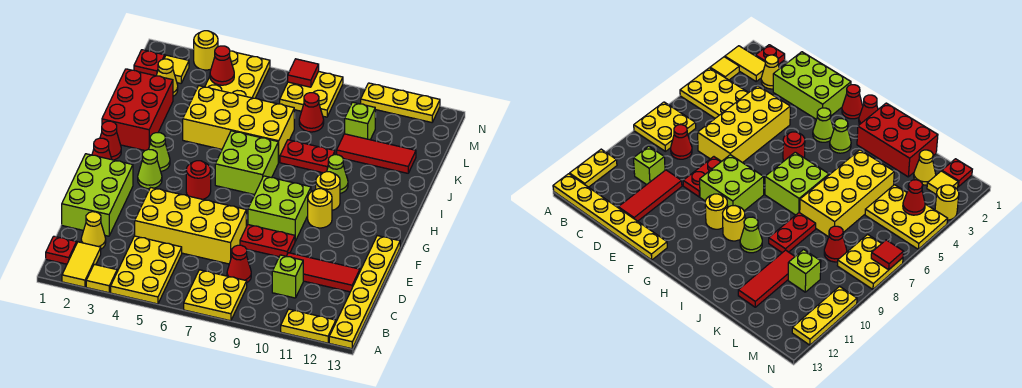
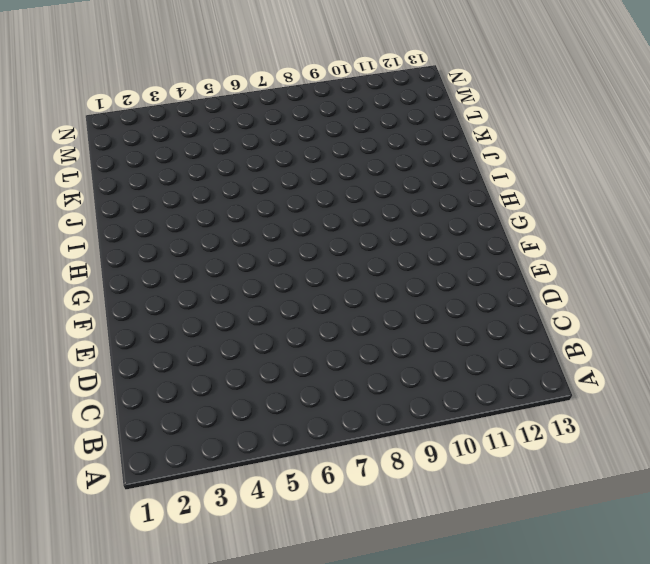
none -> yellow tile A2:B2 level 1
none -> yellow tile A3 level 1
none -> yellow plate A4:C5 level 1
none -> yellow plate A7:B8 level 1

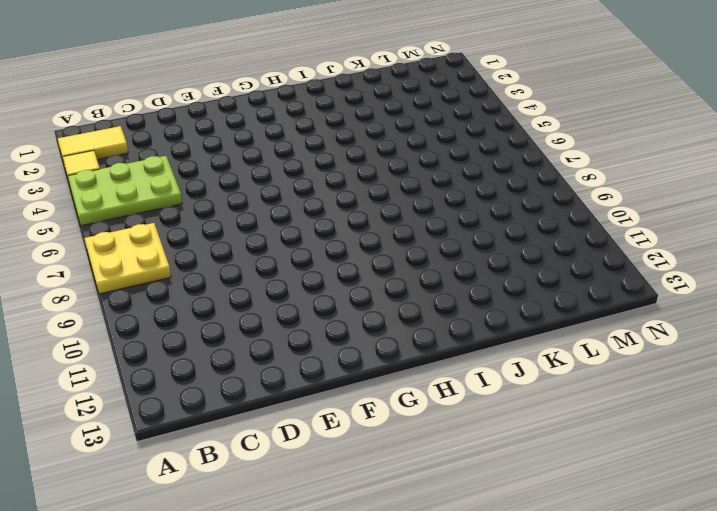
lime plate A4:C5 level 1 -> yellow plate A4:C5 level 1
none -> yellow plate A11:A12 level 1
none -> yellow plate A13:F13 level 1
none -> red plate B1 level 1
none -> yellow cone C2 level 1

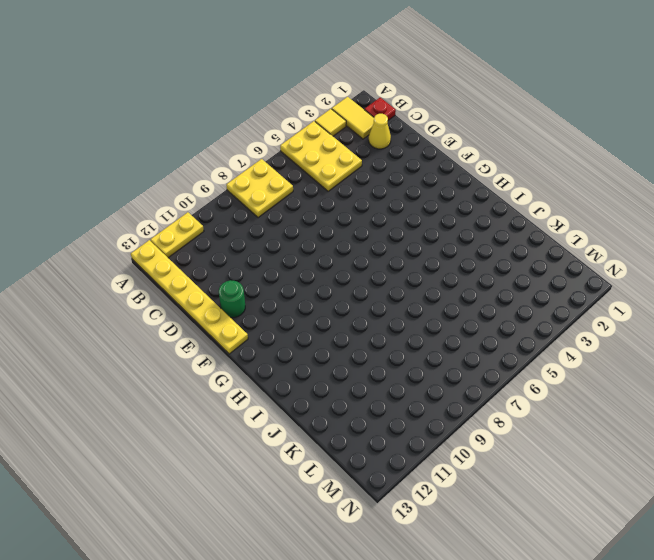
green round brick E12 level 1 -> none
none -> red cone C8 level 1
none -> lime brick C10 level 1
none -> lime brick D1:F2 level 1
none -> yellow brick D4:E7 level 1

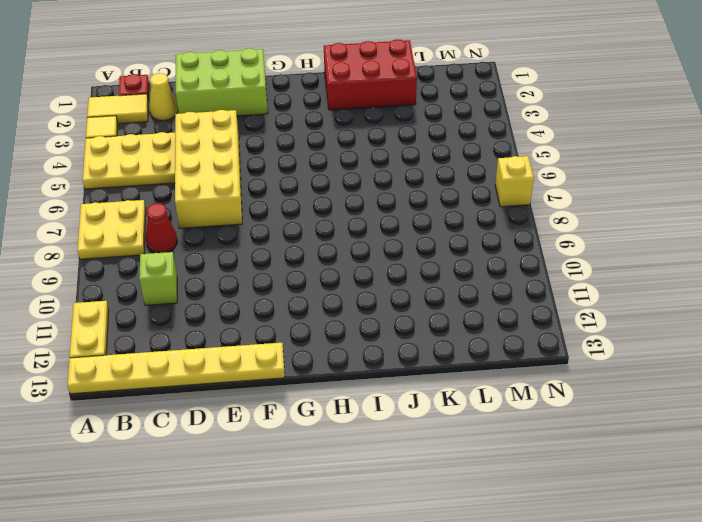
yellow brick N7 level 1 -> yellow plate M7:N8 level 1
none -> red tile D10:D12 level 1
none -> red plate E8:E9 level 1
none -> lime brick F8:G9 level 1
none -> red cone G1 level 1

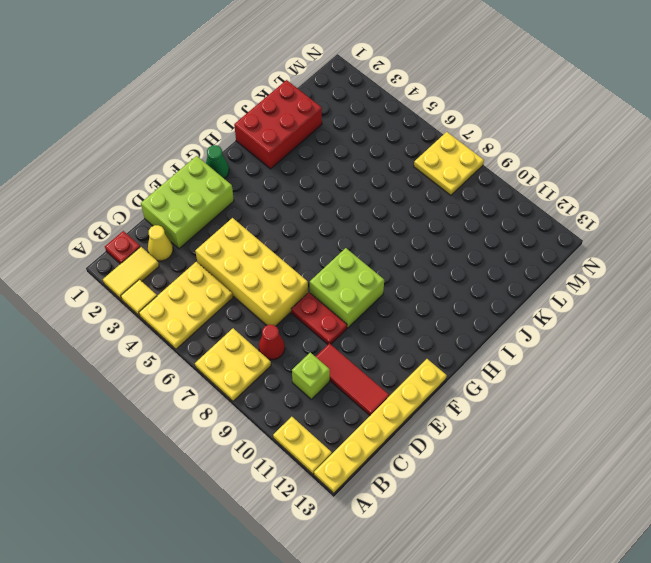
green cone G1 level 1 -> red cone G1 level 1
none -> lime cone G3 level 1
none -> red round brick G5 level 1
none -> yellow round brick G10 level 1
none -> red cone H1 level 1

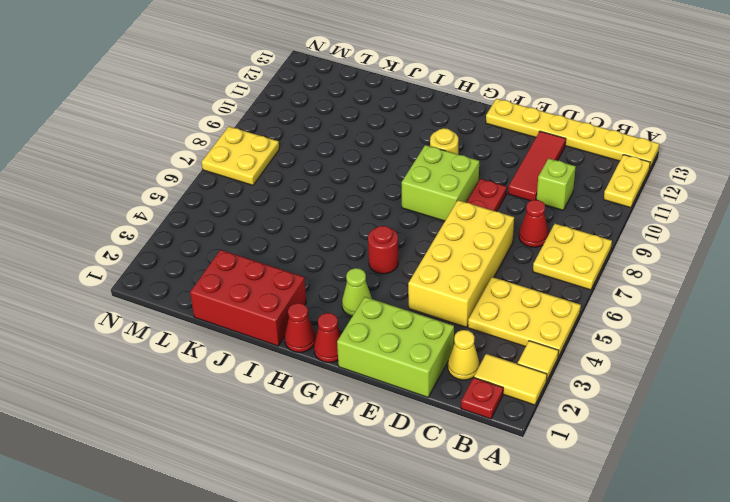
none -> lime cone H3 level 1
none -> lime brick H6:I7 level 1
none -> yellow round brick H10 level 1
none -> lime cone I10 level 1

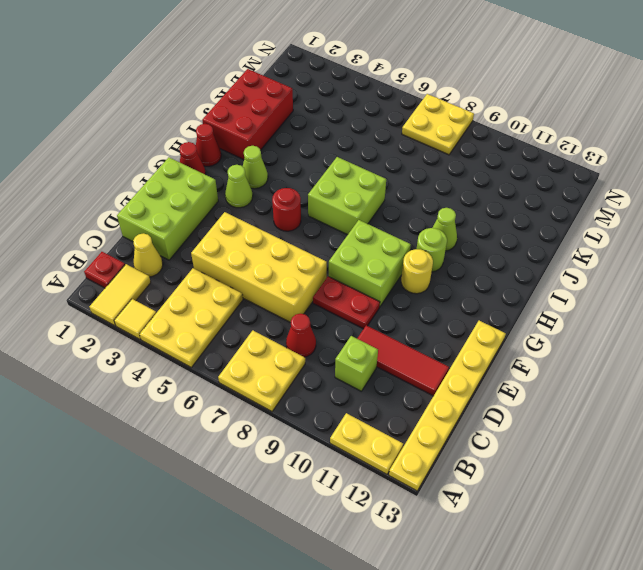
lime round brick H10 level 1 -> yellow round brick H10 level 1
none -> yellow brick J4:K7 level 1
none -> red plate J8:J9 level 1
none -> red tile K10:K12 level 1
none -> yellow cone L2 level 1

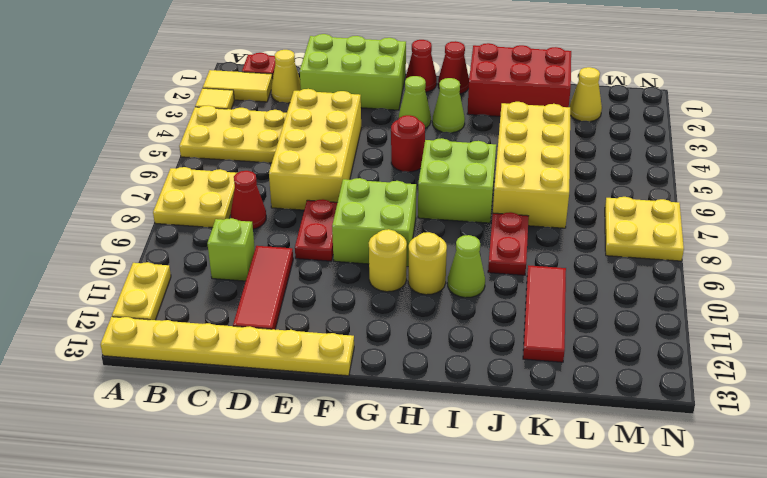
none -> yellow plate L4:N5 level 1
none -> red cone L8 level 1
none -> lime brick L10 level 1
none -> red plate M1 level 1

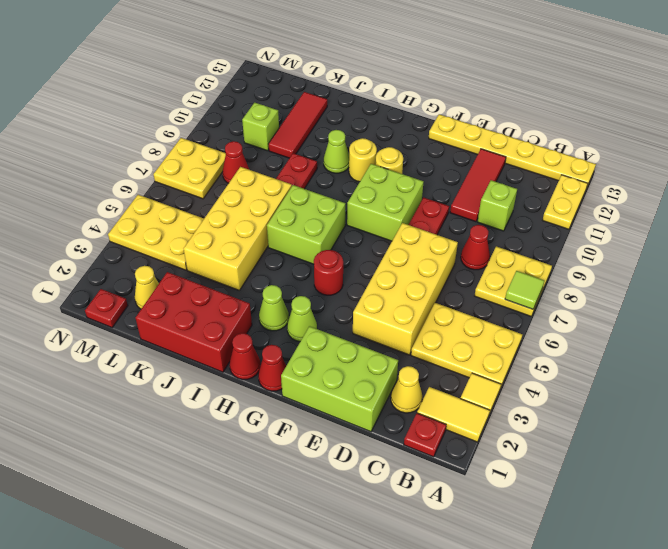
lime tile A7 level 2 -> none
none -> yellow tile M2 level 1
none -> yellow round brick N3 level 1
none -> yellow plate N10:N12 level 1
none -> red cone M4 level 2

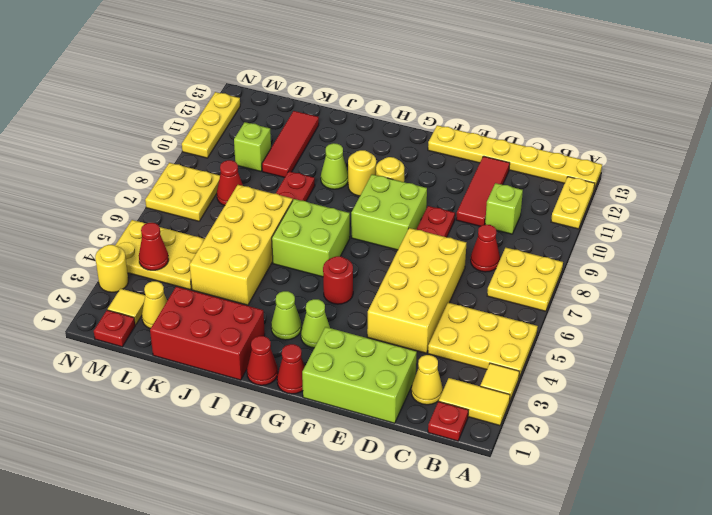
none -> red tile N7 level 2

